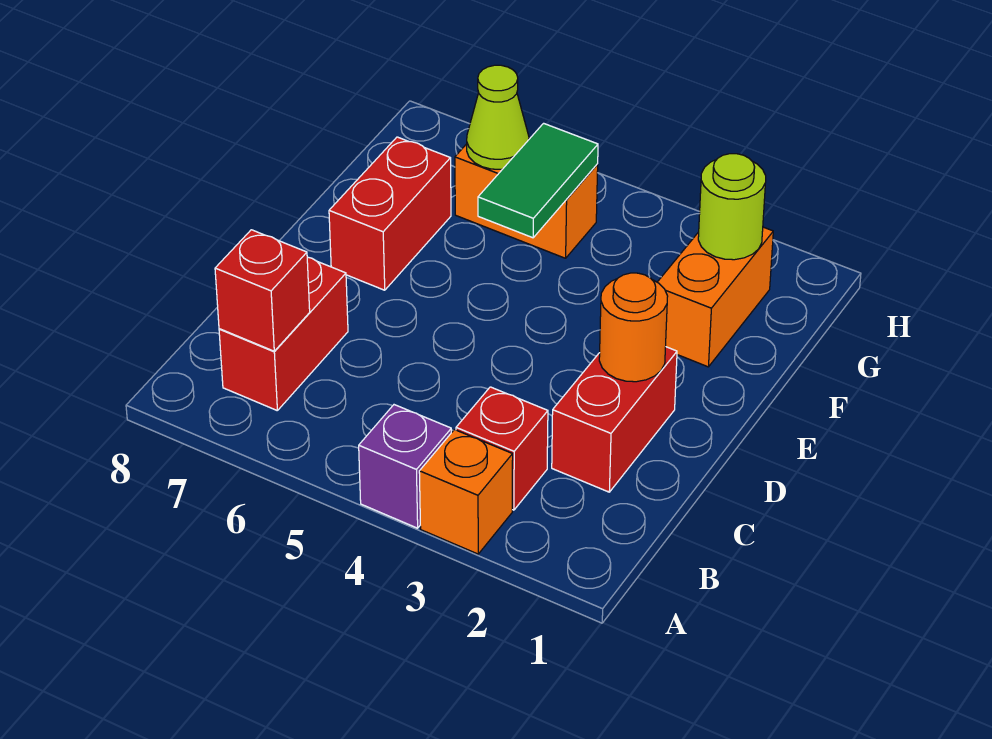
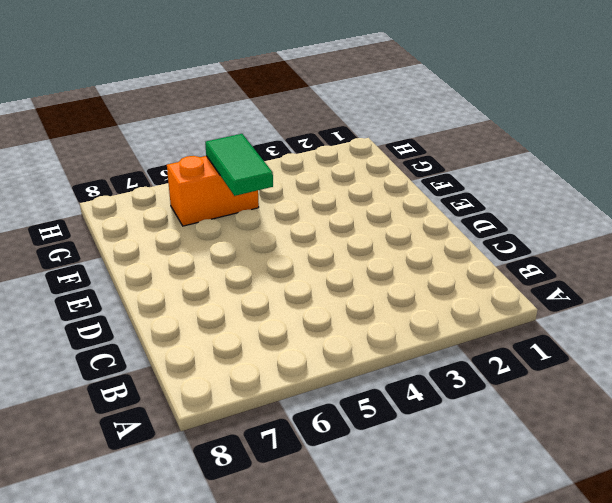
none -> orange brick A3 level 1
none -> purple brick A4 level 1
none -> red brick B3 level 1

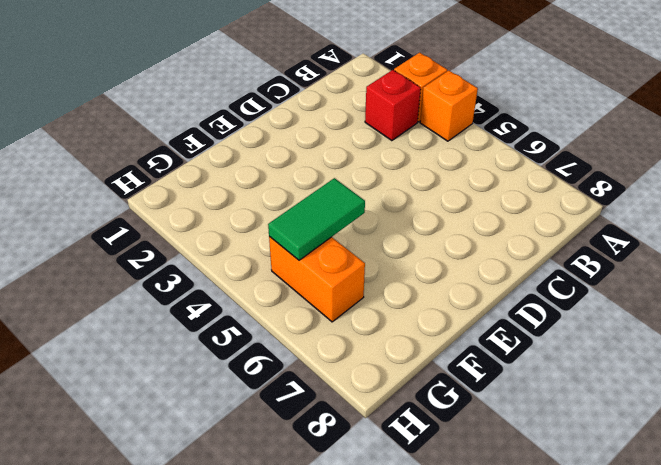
orange brick A4 level 1 -> purple brick A4 level 1
none -> red brick B7:C7 level 1
none -> red brick C2:D2 level 1
none -> red brick E7:F7 level 1

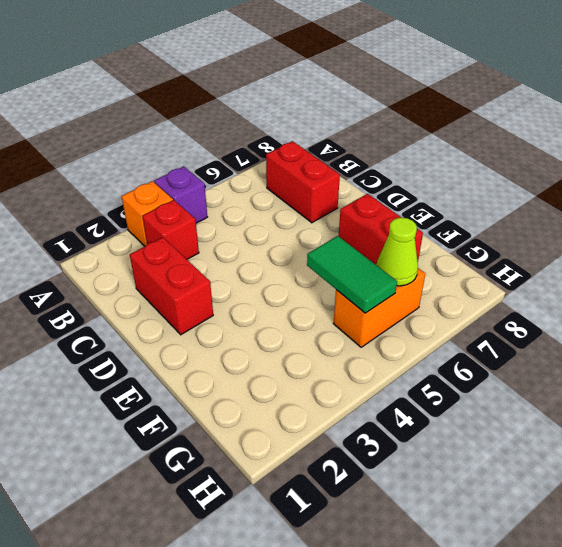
none -> orange brick F2:G2 level 1
none -> red brick B7 level 2
none -> orange round brick D2 level 2

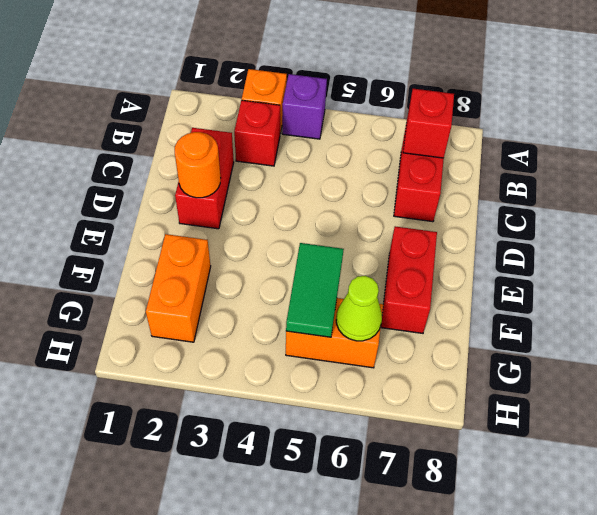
none -> lime round brick G2 level 2

